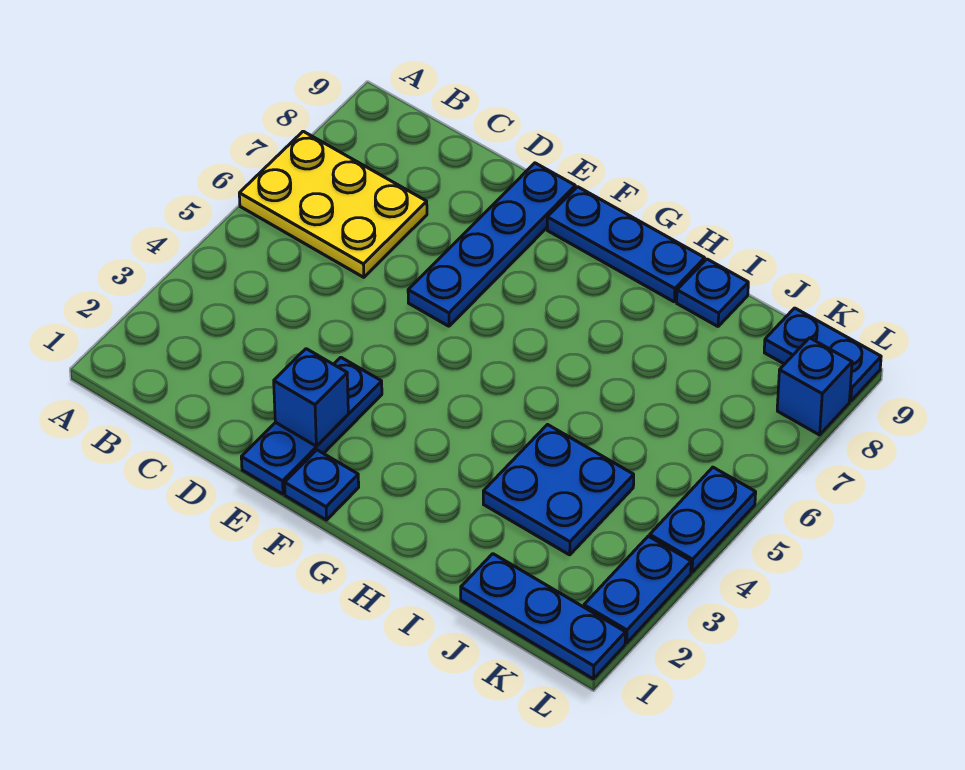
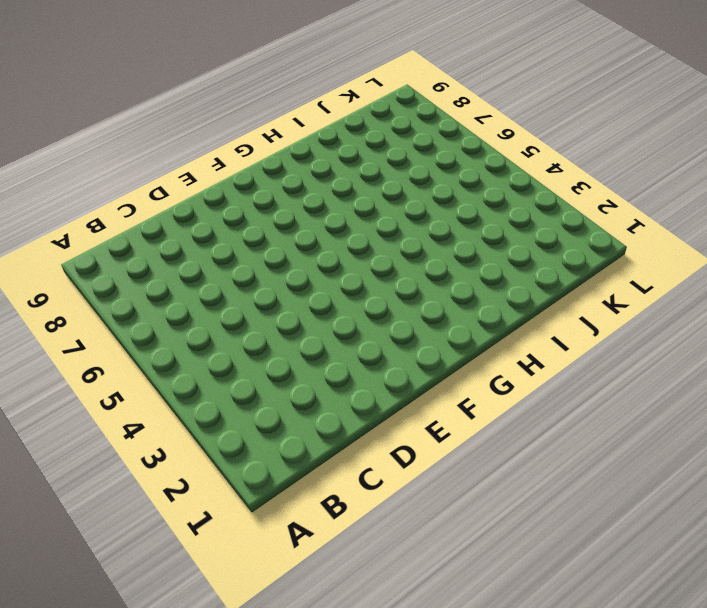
none -> yellow plate A6:C7 level 1
none -> blue plate E1:E3 level 1
none -> blue plate E6:E9 level 1

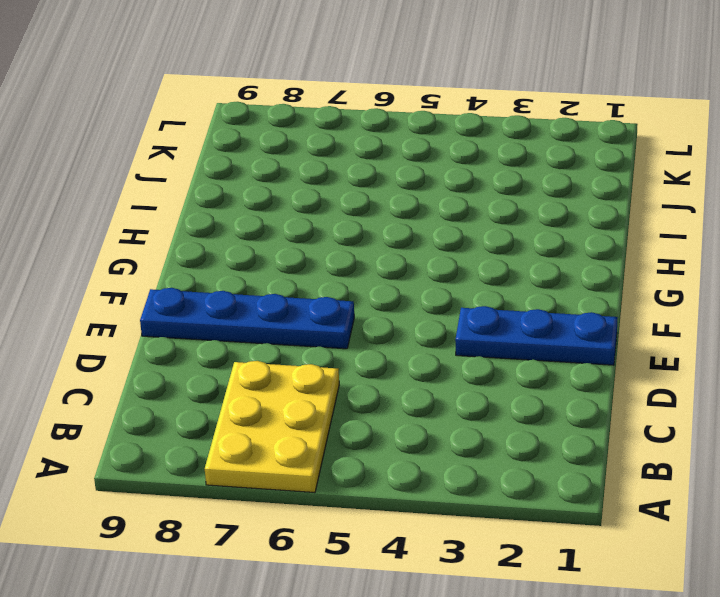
none -> blue plate F1 level 1
none -> blue plate F9:H9 level 1
none -> blue plate I3:J4 level 1

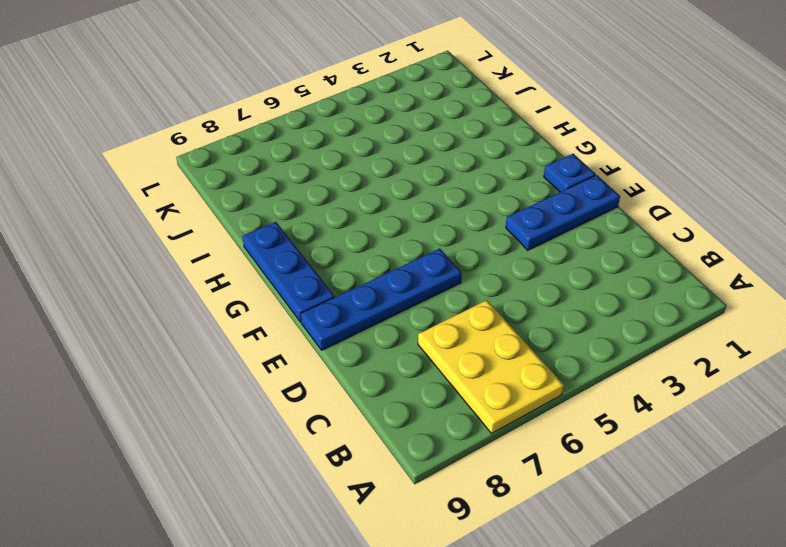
none -> blue plate I3:J4 level 1
none -> blue plate I9 level 1
none -> blue plate J1:L1 level 1

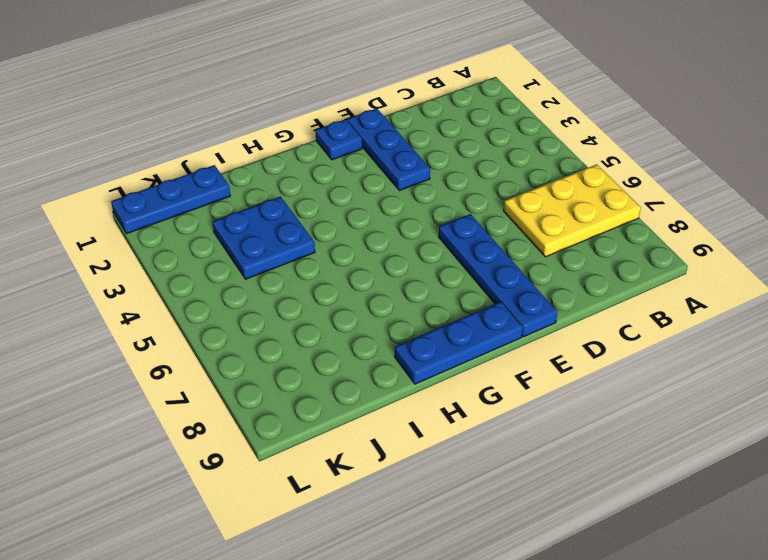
none -> blue plate I9 level 1
none -> blue plate K9:L9 level 1
none -> blue plate L2:L3 level 1

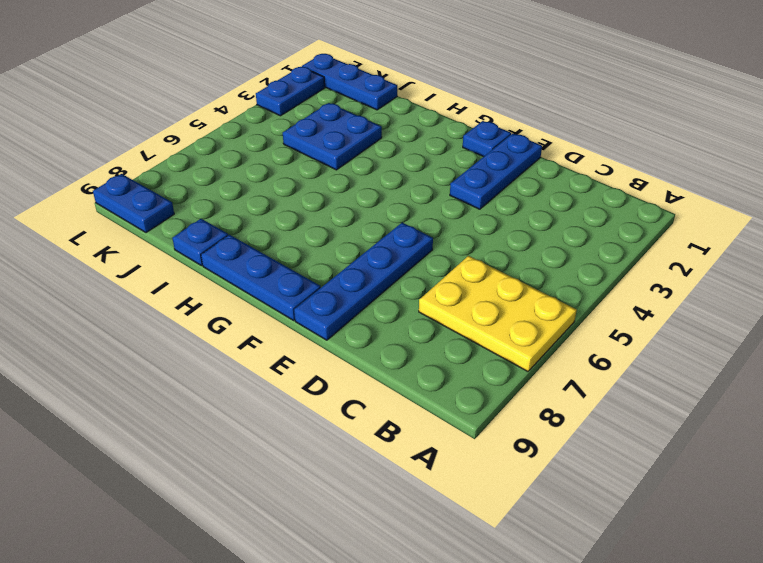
none -> blue plate L4:L5 level 1
none -> blue brick L8 level 1
none -> blue brick E2 level 2

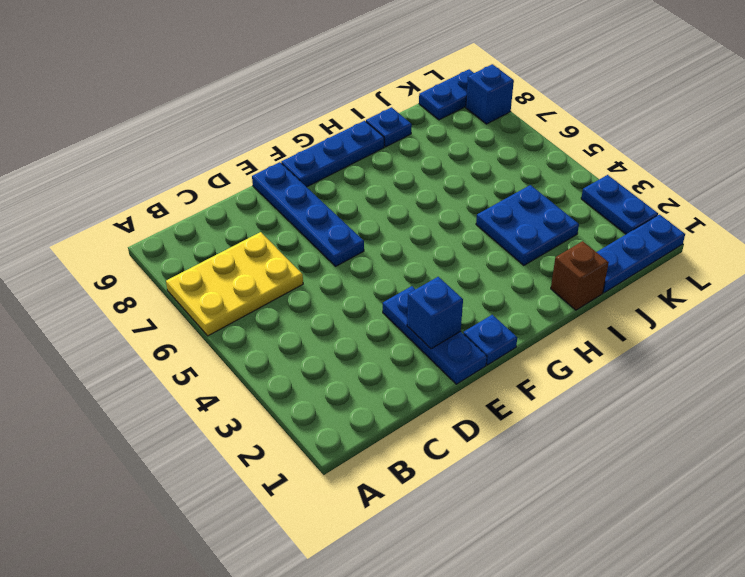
brown brick I1 level 1 -> none
none -> blue plate L4:L5 level 1

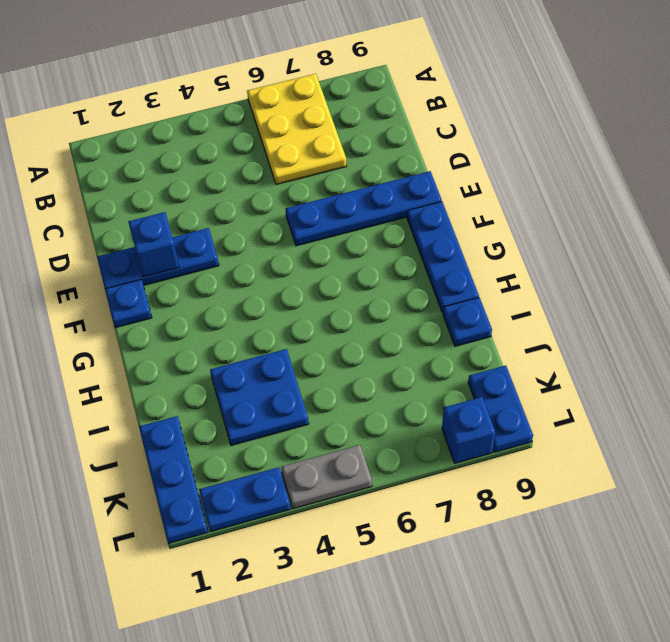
grey plate L4:L5 level 1 -> blue plate L4:L5 level 1

